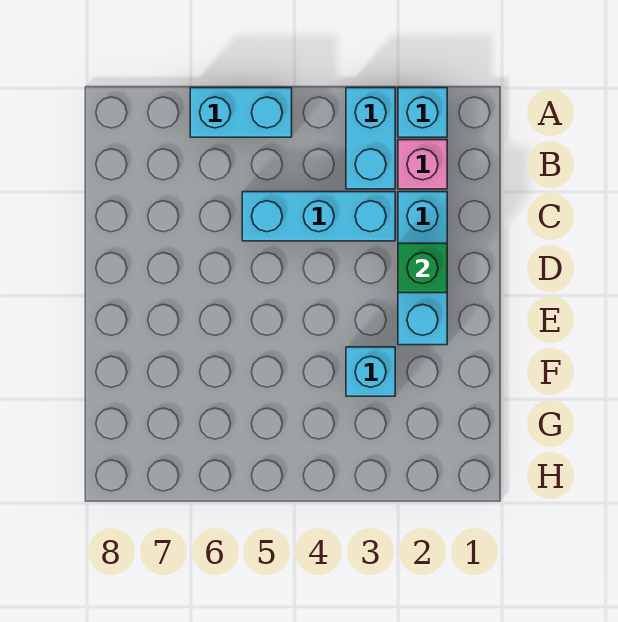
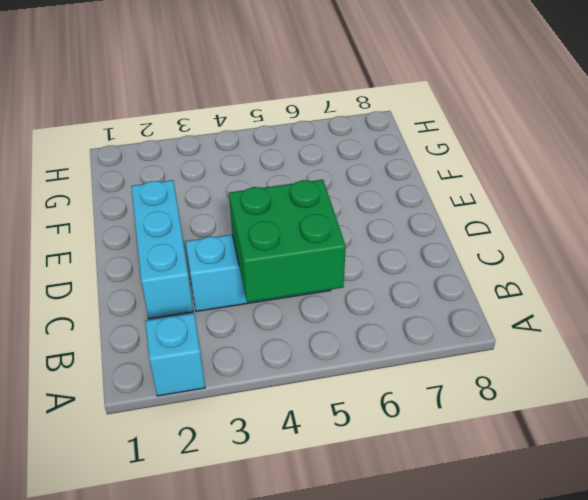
green brick B4:C5 level 2 -> none
none -> cyan brick A3:B3 level 1
none -> cyan brick A5:A6 level 1

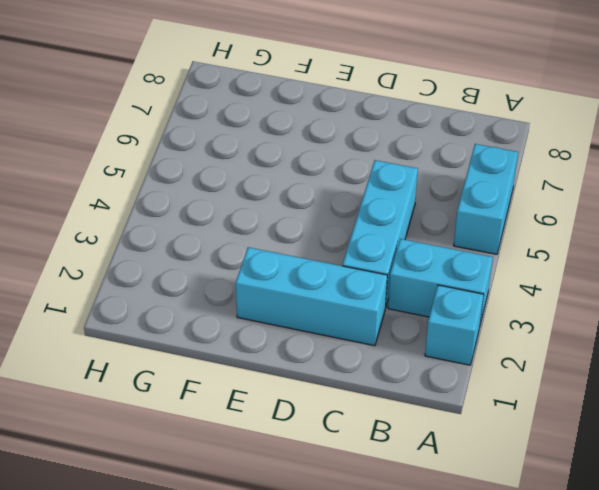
none -> pink brick B2 level 1
none -> cyan brick F3 level 1

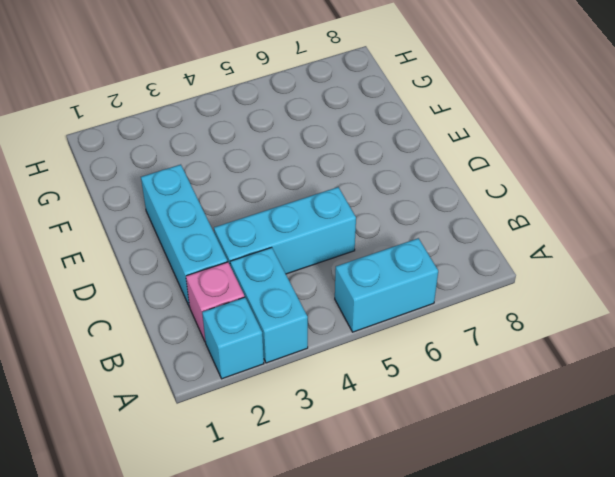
none -> cyan brick F3 level 1
none -> green brick D2 level 2

